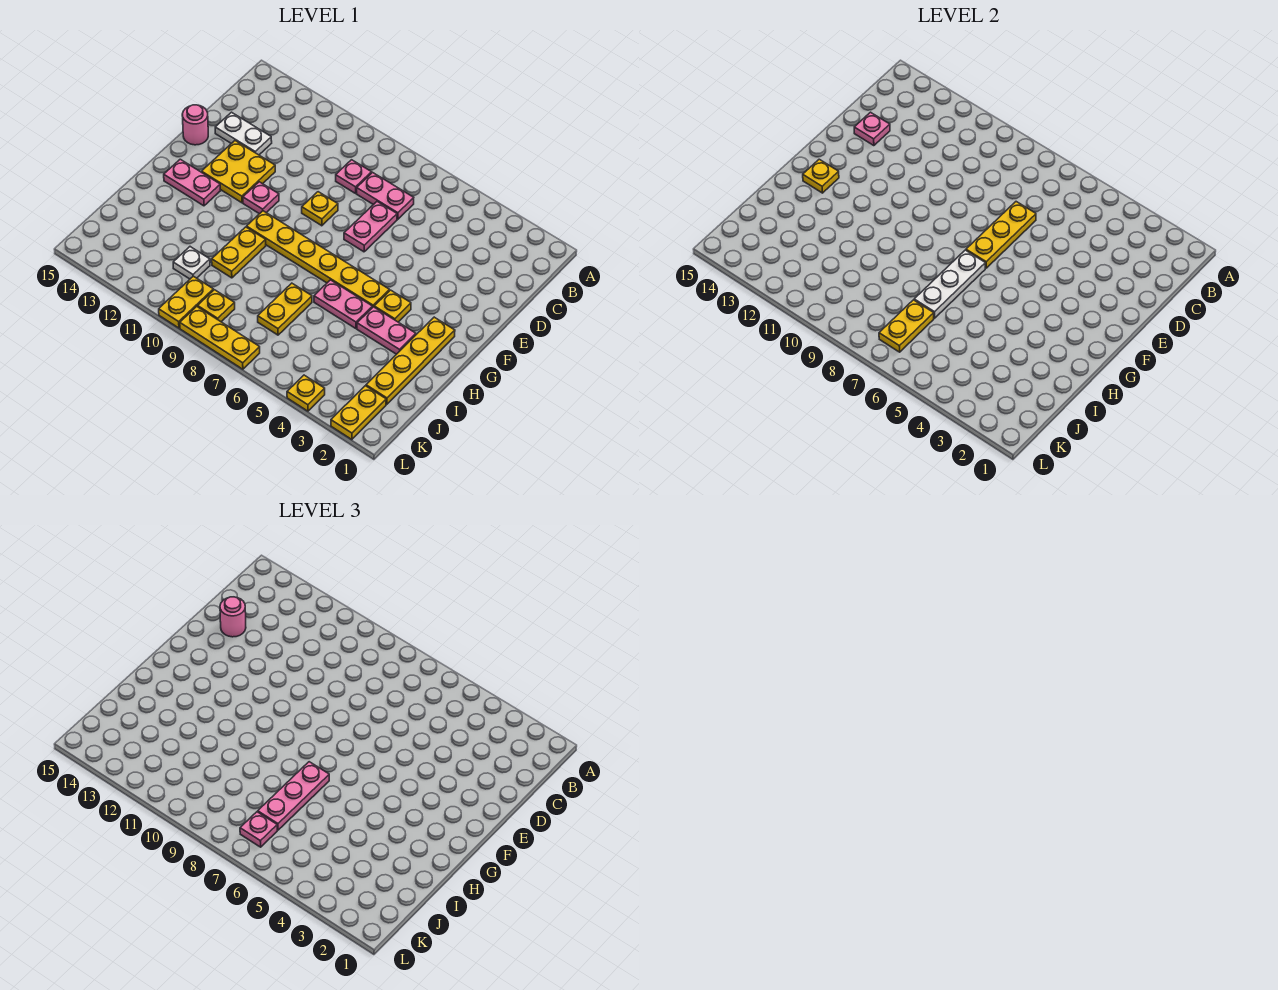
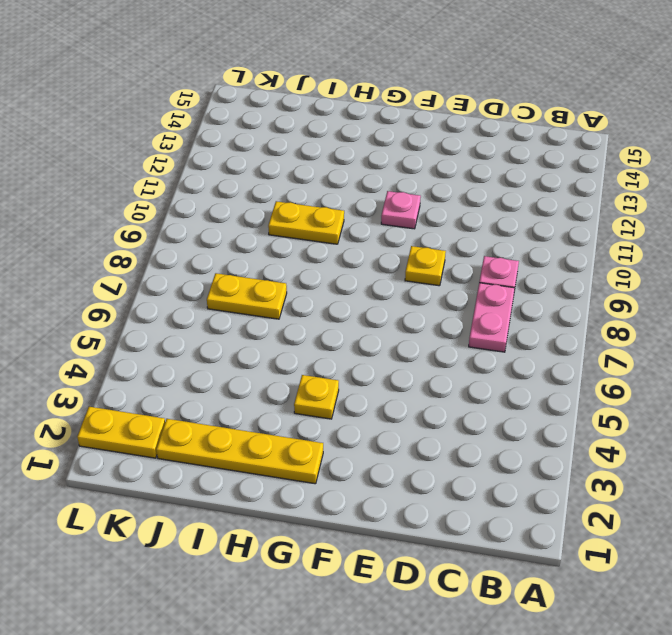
none -> pink plate D7:E7 level 1
none -> white plate D13:D14 level 1
none -> yellow plate E12:F13 level 1
none -> pink round brick E15 level 1

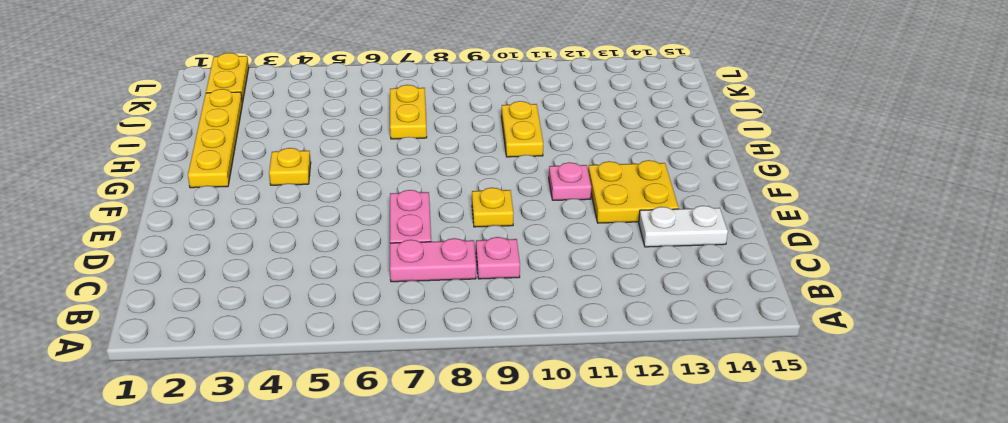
none -> pink round brick E15 level 1
none -> yellow plate G5:G10 level 1
none -> pink plate G13:G14 level 1
none -> pink plate H3:H4 level 1

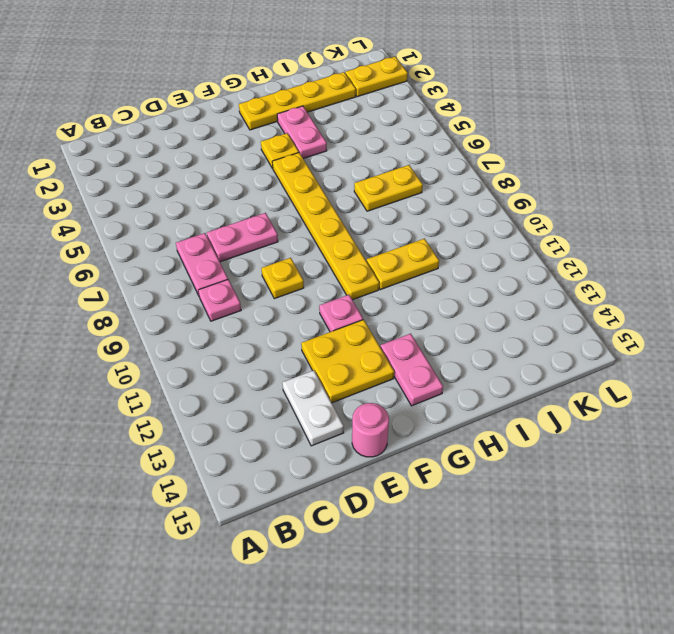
none -> pink plate H5:H6 level 1
none -> white plate J11 level 1
none -> yellow plate K9 level 1
none -> yellow plate K10:L10 level 1

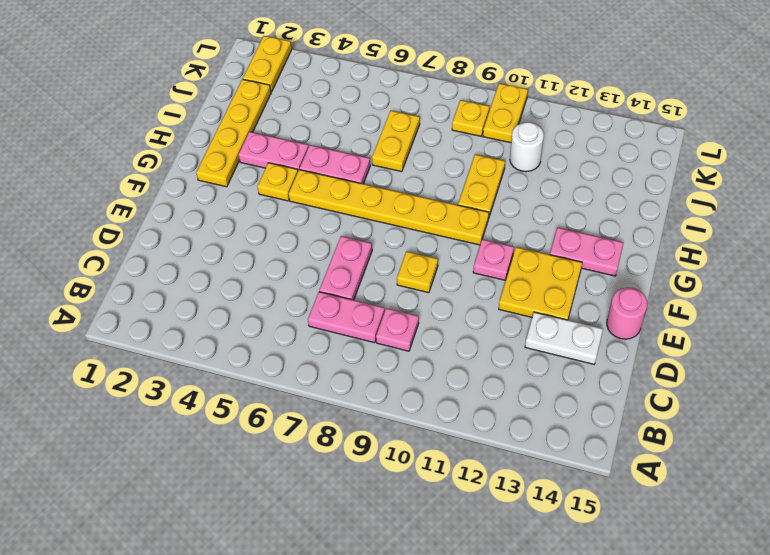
white round brick J11 level 1 -> white plate J11 level 1
none -> yellow plate L4 level 1
none -> yellow plate L7:L9 level 1
none -> yellow plate D7:F7 level 2
none -> pink plate D14 level 2

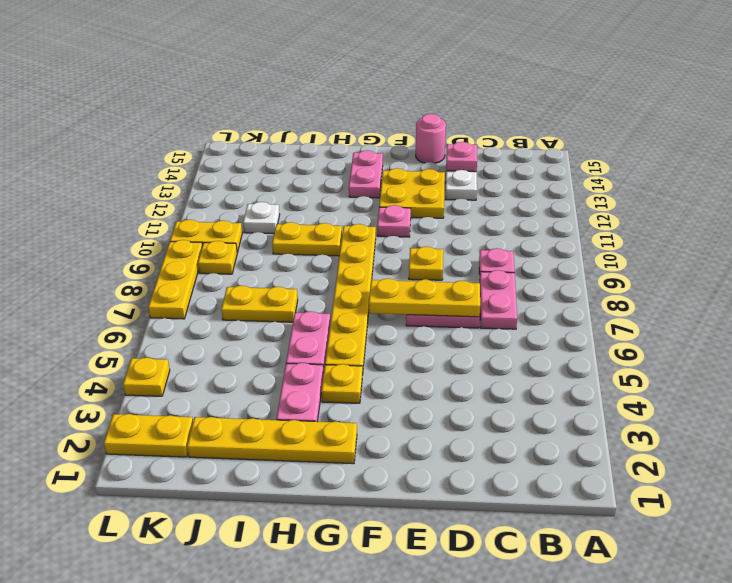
none -> white plate G7:I7 level 2
none -> yellow plate G14 level 2
none -> yellow plate J7:K7 level 2
none -> pink round brick D14 level 3

